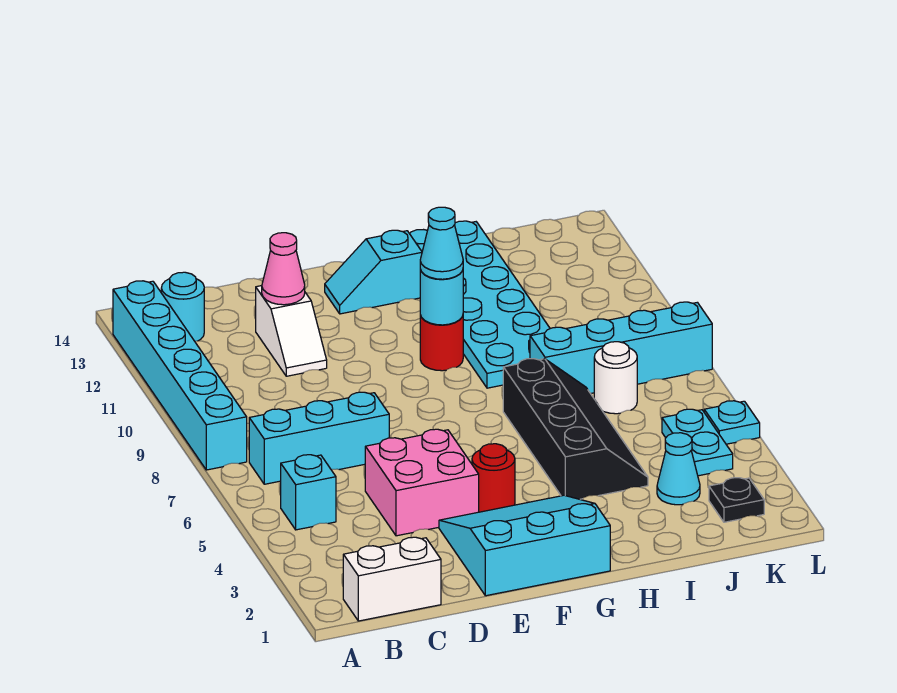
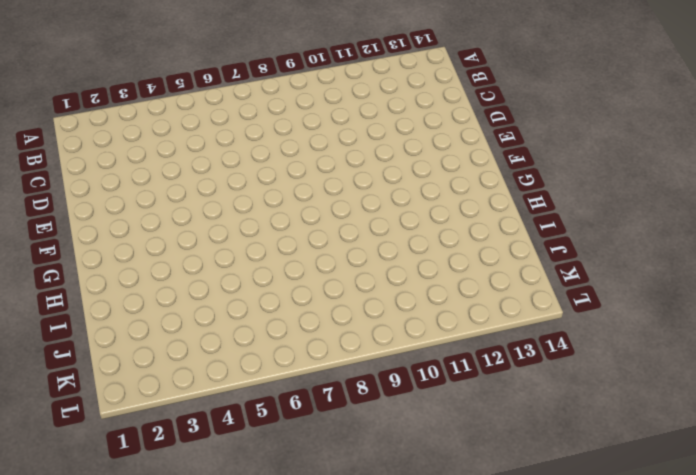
none -> cyan brick A8:A13 level 1
none -> white brick B1:C1 level 1
none -> cyan brick B5 level 1

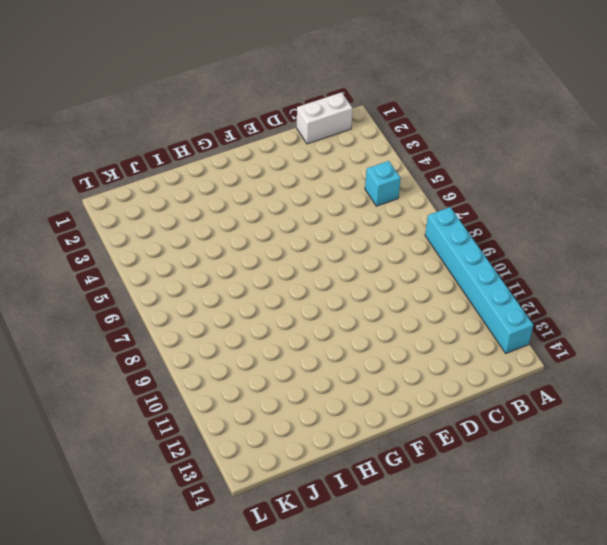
none -> cyan brick B7:D7 level 1
none -> cyan round brick B13 level 1
none -> pink brick D4:E5 level 1

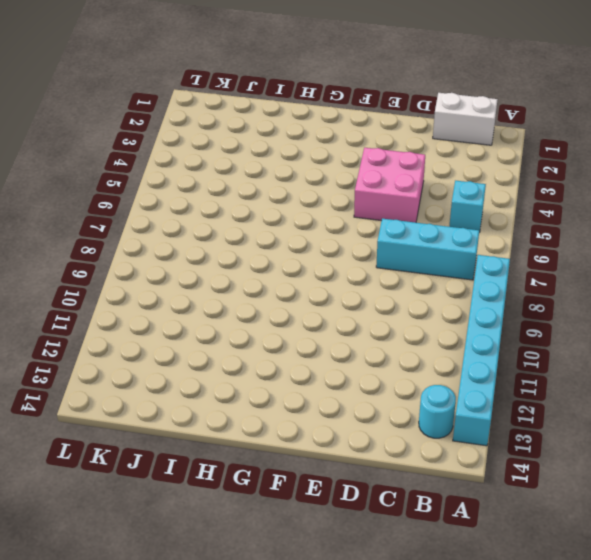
none -> white slope D11:D12 level 1 top 12
none -> cyan slope E1:G3 level 1 top 1
none -> red round brick F4 level 1

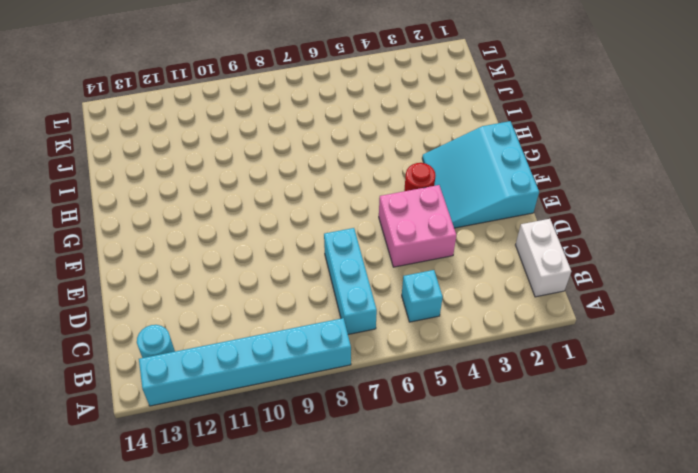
none -> white slope D11:D12 level 1 top 12
none -> cyan slope F13:G13 level 1 top G
none -> red round brick G10 level 1

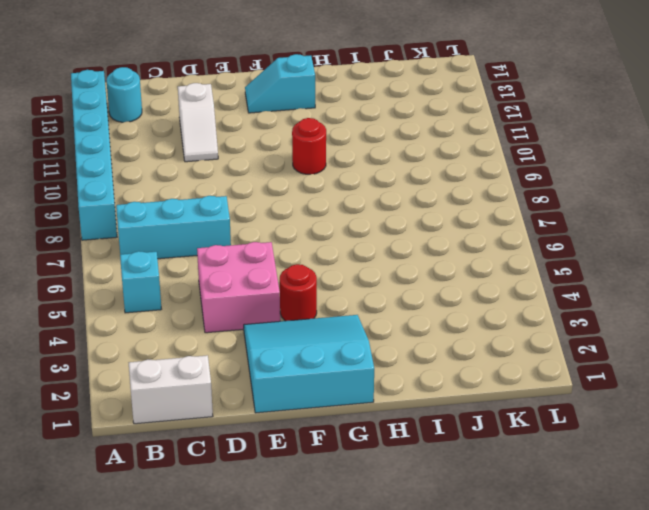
none -> black slope H4:I7 level 1 top H
none -> cyan plate H9:I14 level 1
none -> cyan brick I8:L8 level 1

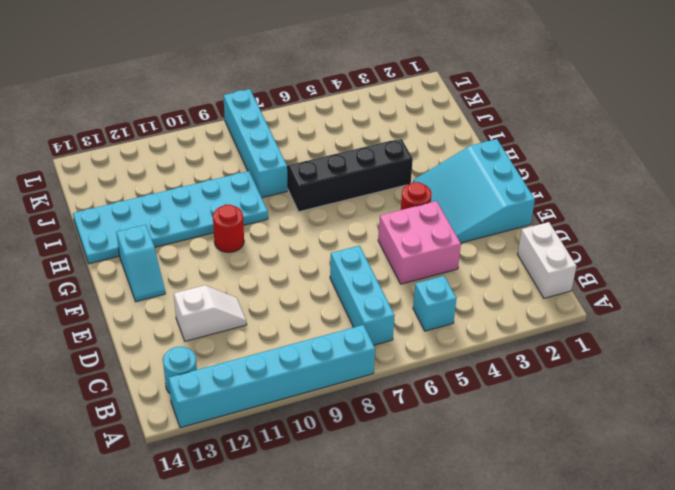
none -> cyan cone J3 level 1
none -> white round brick J7 level 1
none -> black plate K2 level 1

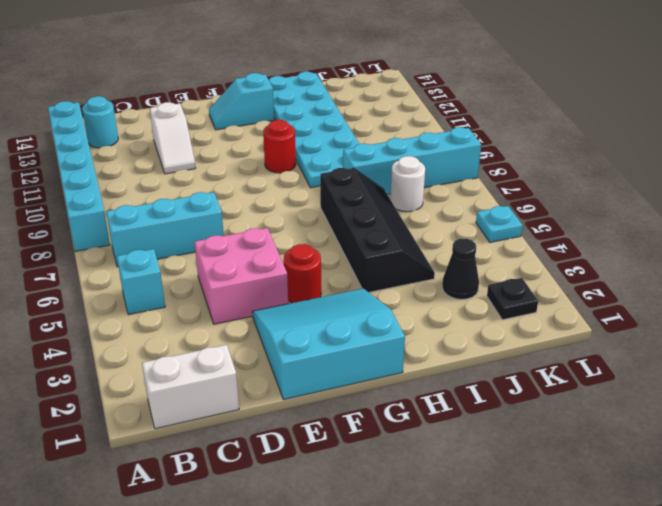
black cone J3 level 1 -> cyan cone J3 level 1
none -> cyan plate K4:K5 level 1
none -> pink cone D12 level 2
none -> cyan round brick G10 level 2

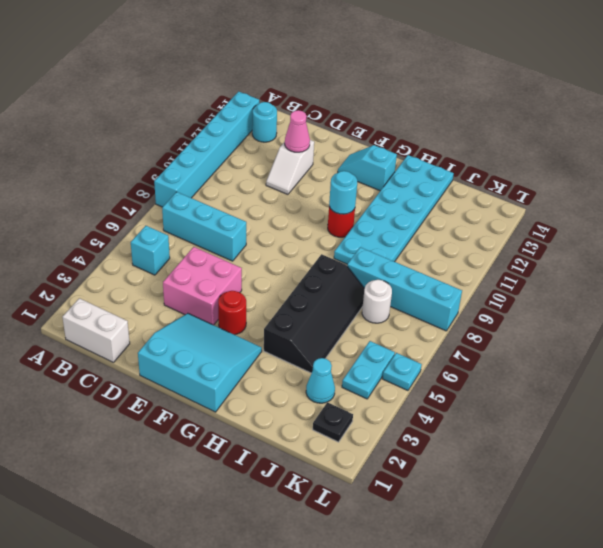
none -> cyan cone G10 level 3

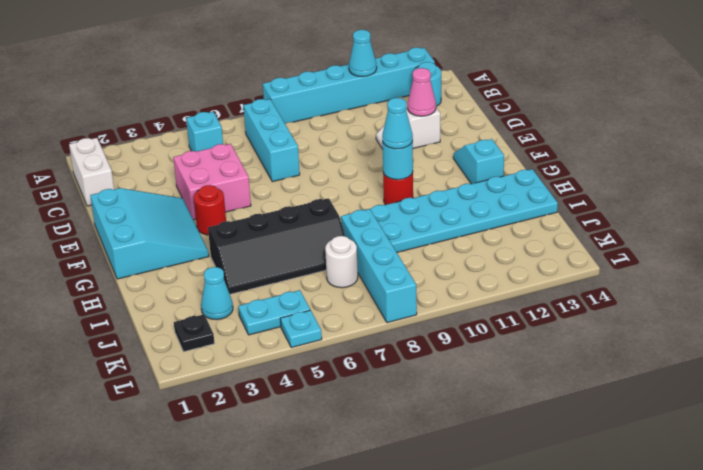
cyan cone A11 level 2 -> none

